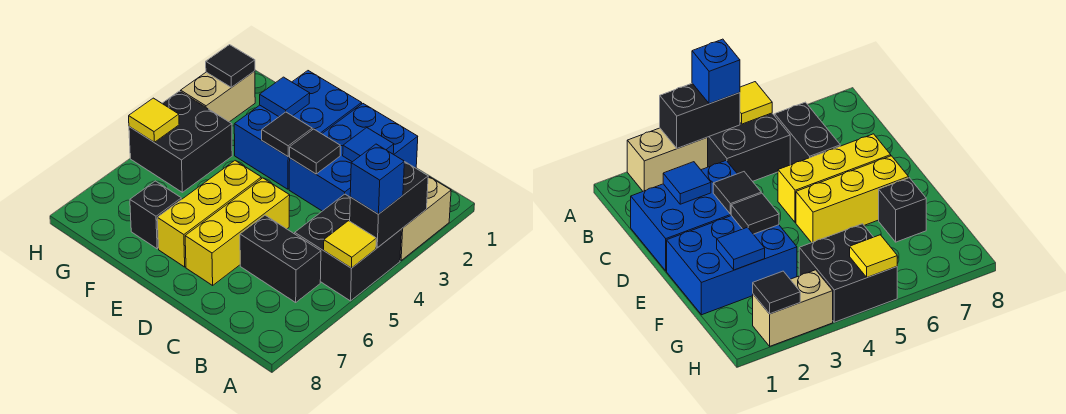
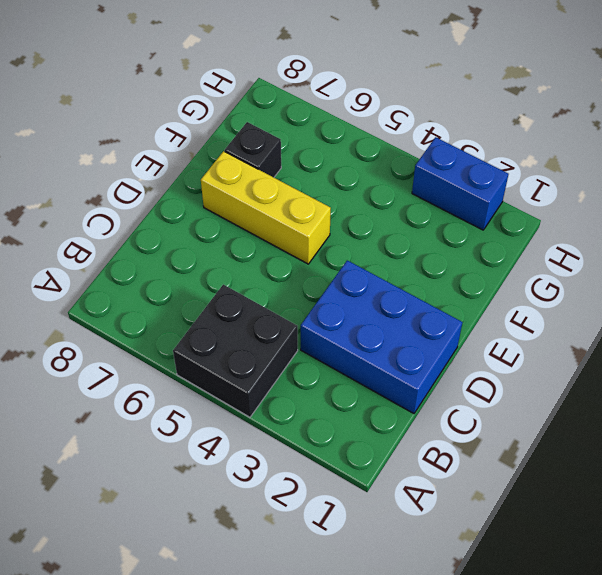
blue brick H2:H3 level 1 -> tan brick H2:H3 level 1
none -> tan brick A2:A3 level 1
none -> black brick B6:C6 level 1
none -> yellow brick D5:D7 level 1

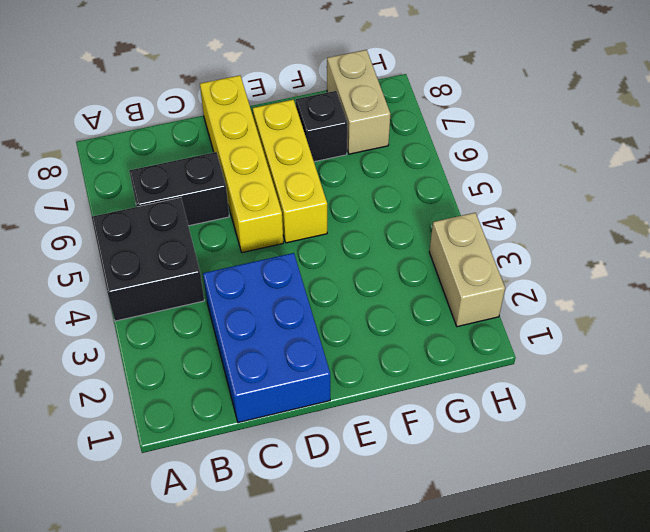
yellow brick D5:D8 level 1 -> yellow brick D5:D7 level 1
tan brick G7:G8 level 1 -> tan brick A2:A3 level 1
none -> blue brick E1:F3 level 1
none -> black brick G4:H5 level 1
none -> black brick A3:A4 level 2

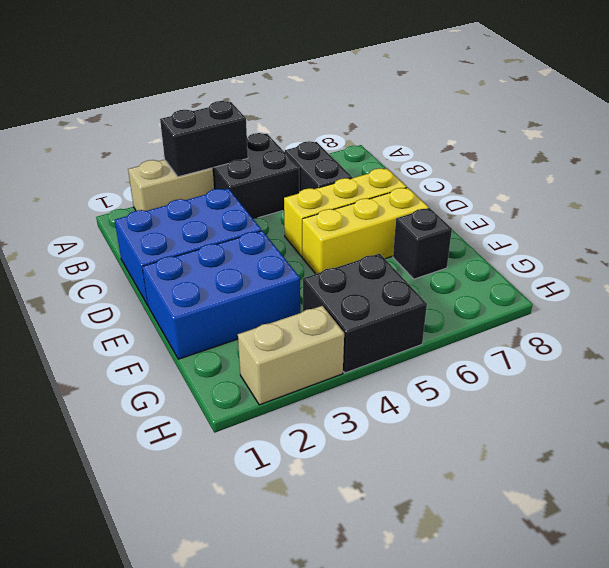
none -> yellow tile A5 level 2
none -> blue tile C2 level 2
none -> black tile D3 level 2

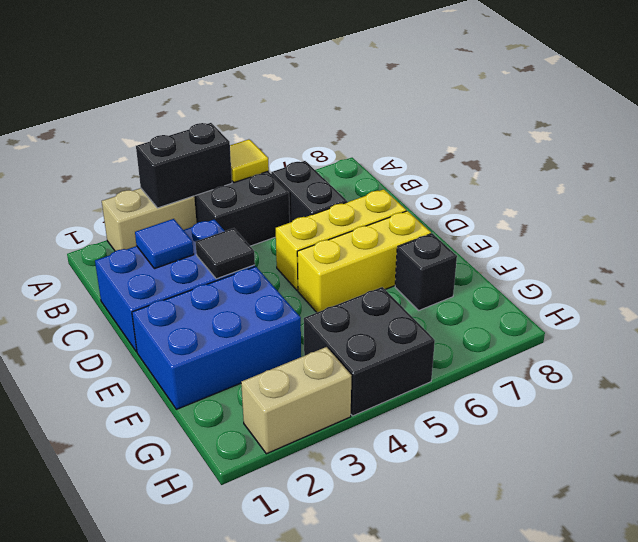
none -> black tile E3 level 2
none -> blue tile F2 level 2
none -> black tile H2 level 2

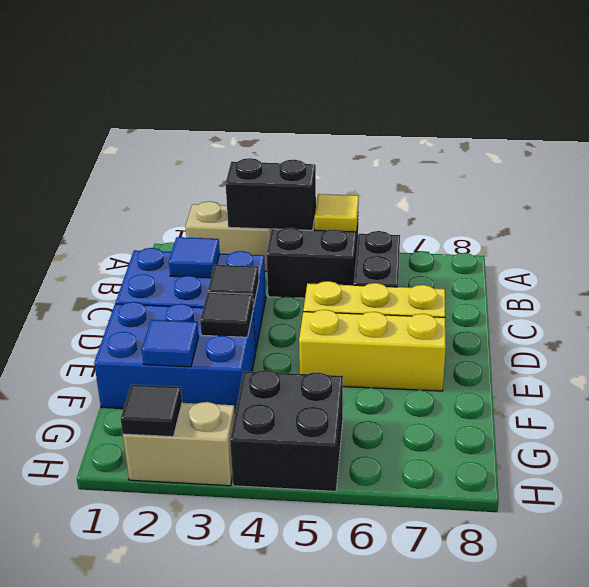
none -> black brick F7 level 1
none -> yellow tile H5 level 2
none -> blue brick A4 level 3

